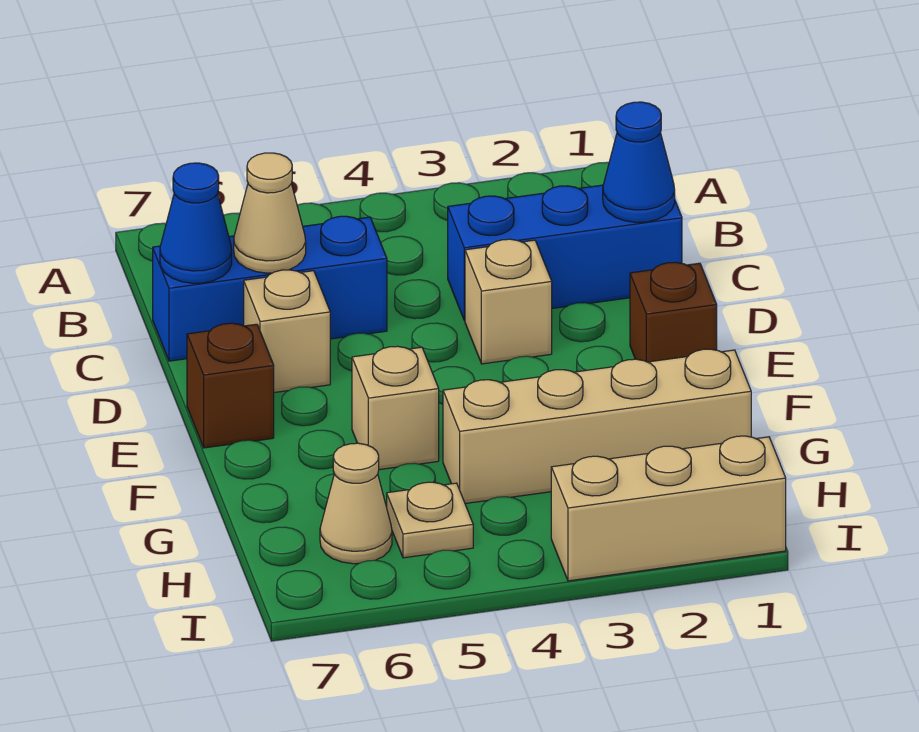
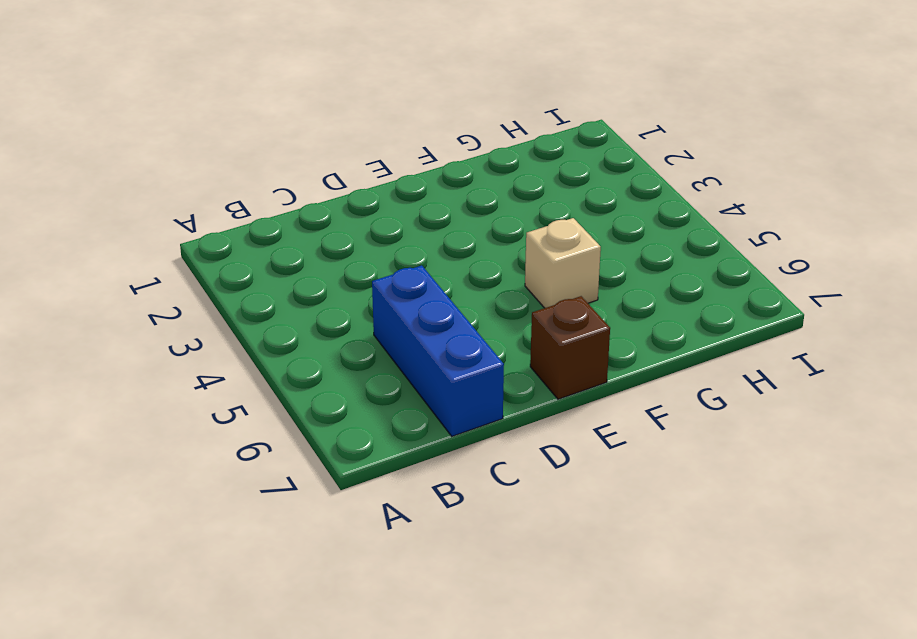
none -> blue brick C1:C3 level 1
none -> tan brick D3 level 1
none -> tan brick D6 level 1

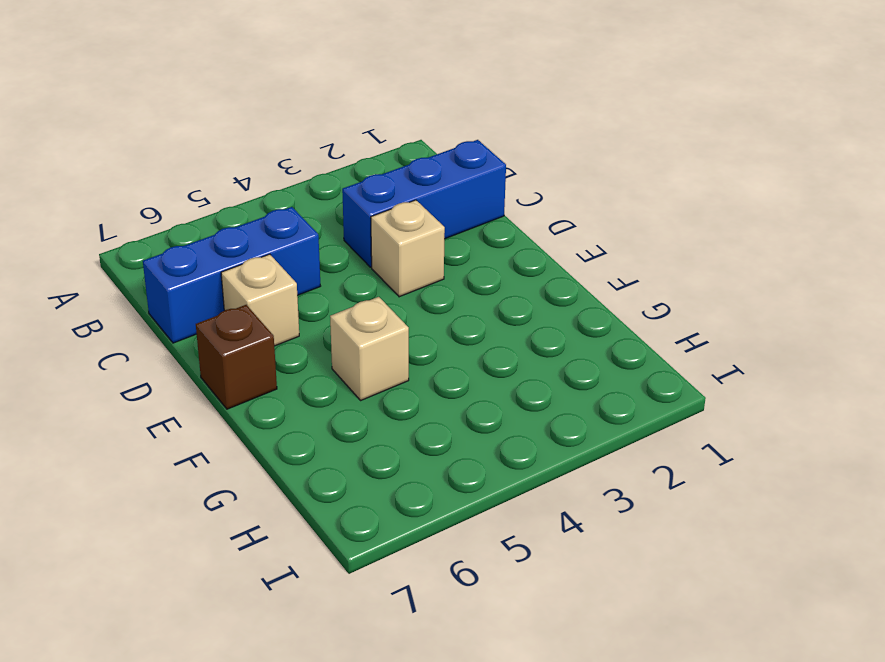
none -> brown brick E1 level 1
none -> tan brick G1:G4 level 1
none -> tan plate H5 level 1

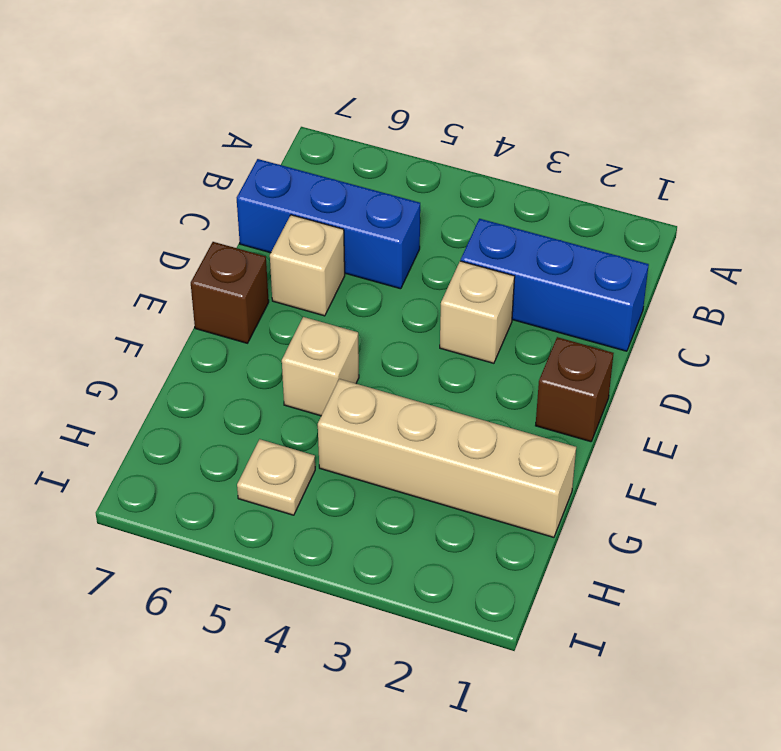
none -> tan cone H6 level 1
none -> tan brick I1:I3 level 1
none -> blue cone C1 level 2

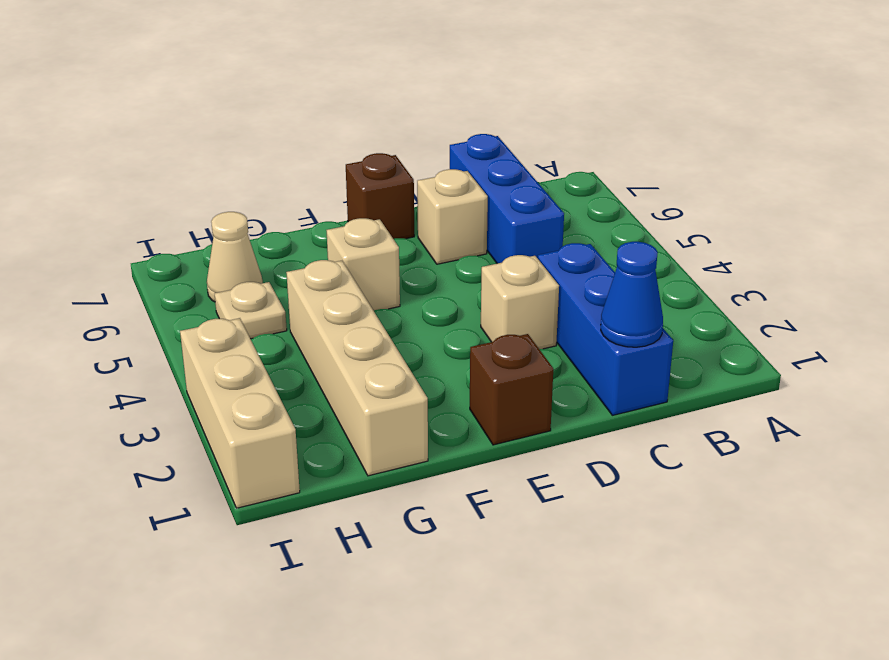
none -> tan cone C6 level 2
none -> blue cone C7 level 2

